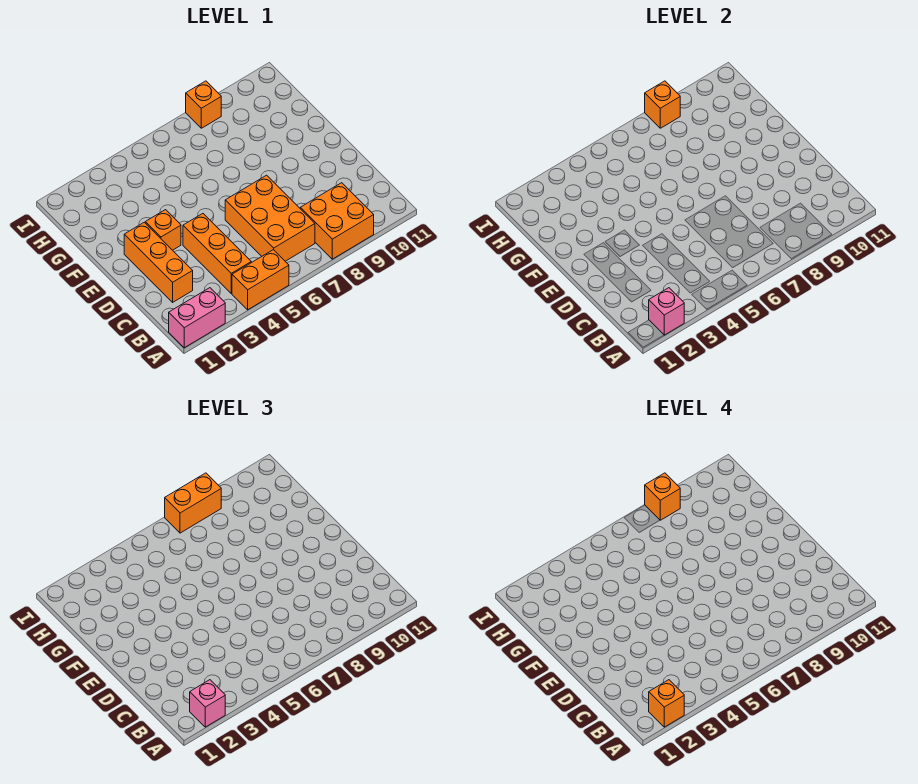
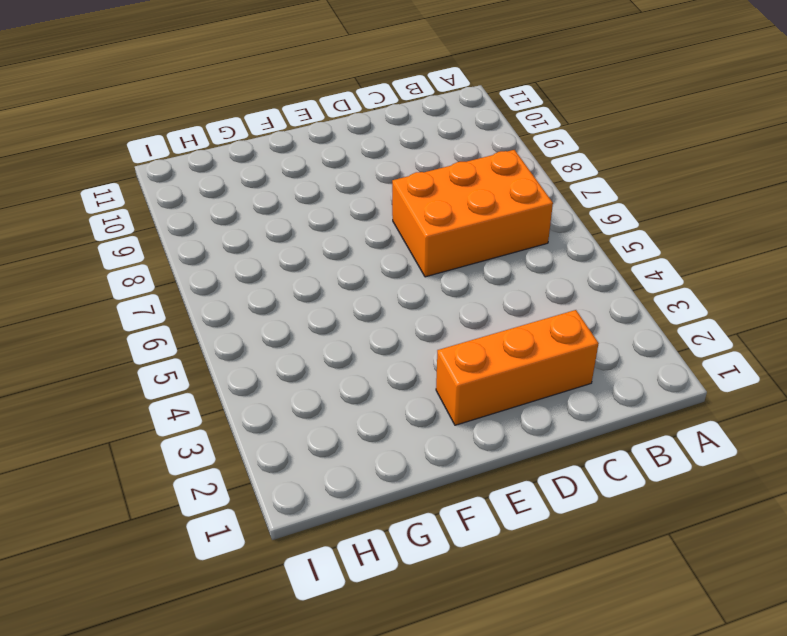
none -> pink brick A1:A2 level 1
none -> orange brick A4:A5 level 1
none -> orange brick A8:B9 level 1

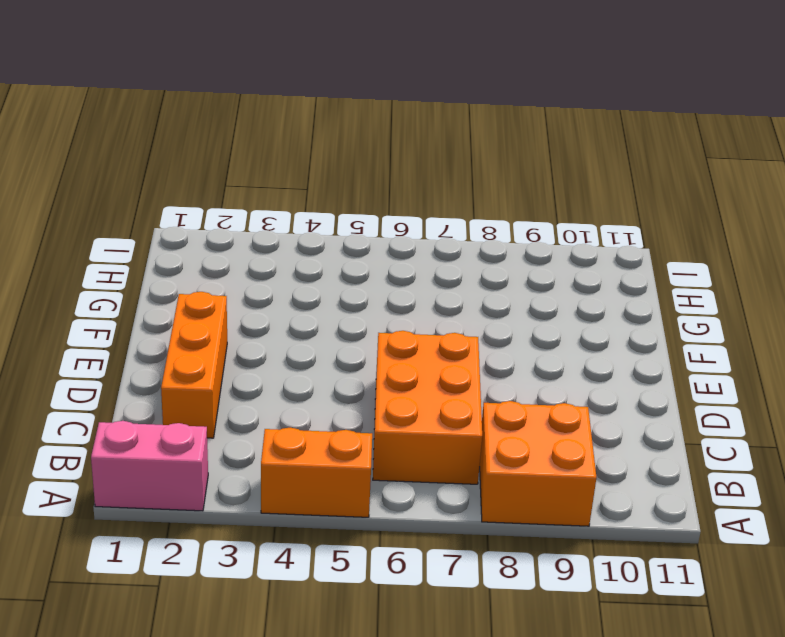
none -> orange brick B4:D4 level 1
none -> orange brick E3 level 1
none -> orange brick I8 level 1

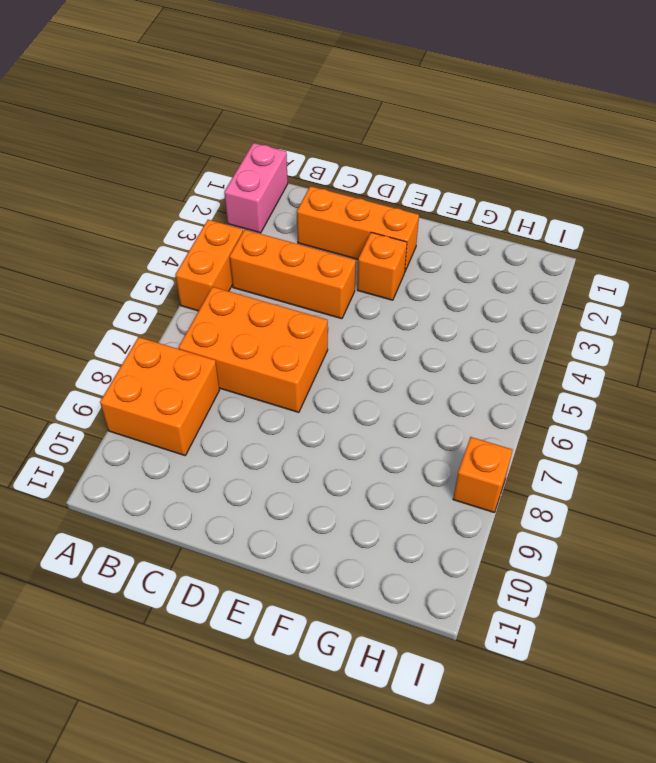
none -> pink brick A2 level 2
none -> orange brick I8 level 2
none -> pink brick A2 level 3

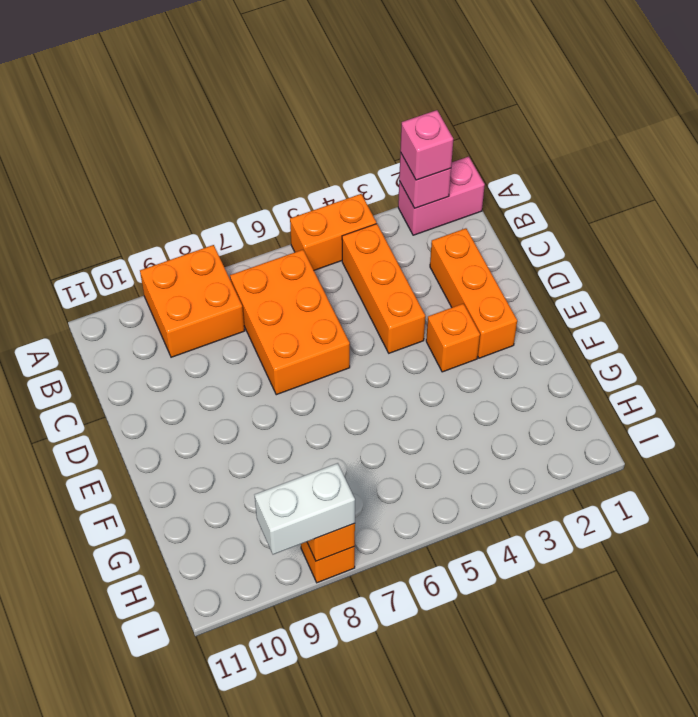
white brick I8:I9 level 3 -> orange brick I7:I8 level 3
none -> orange brick A2 level 4
none -> orange brick I8 level 4

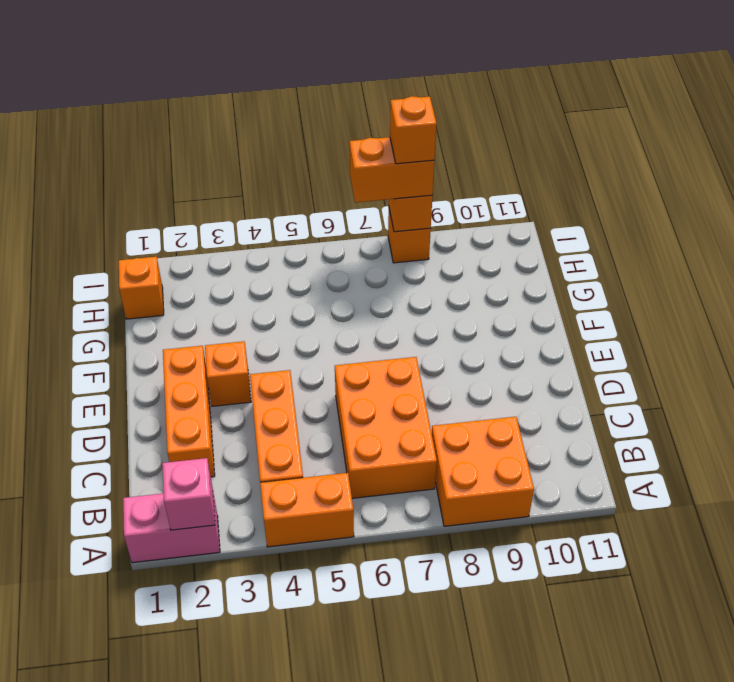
orange brick H1 level 1 -> orange brick A2 level 4
none -> pink brick A2 level 3

